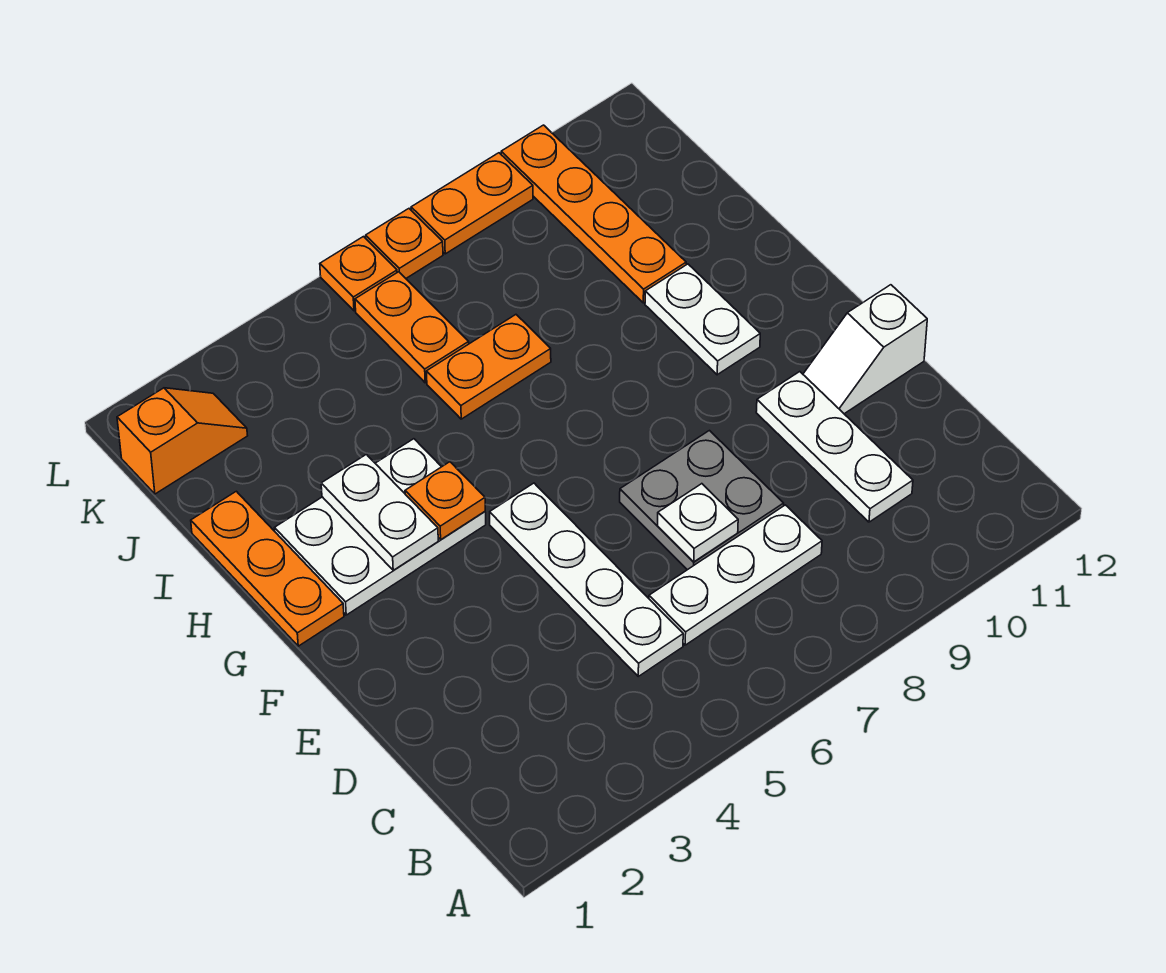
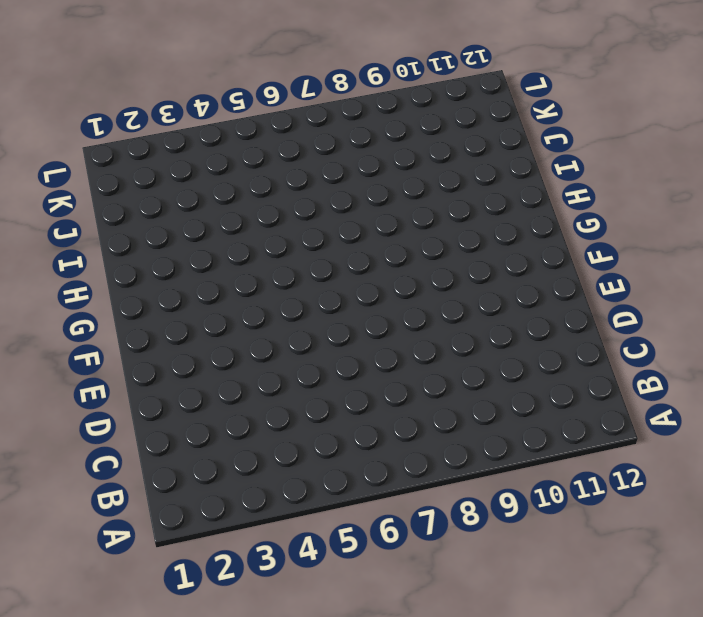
none -> white plate C5:F5 level 1
none -> white plate C6:C8 level 1
none -> white plate C10:E10 level 1

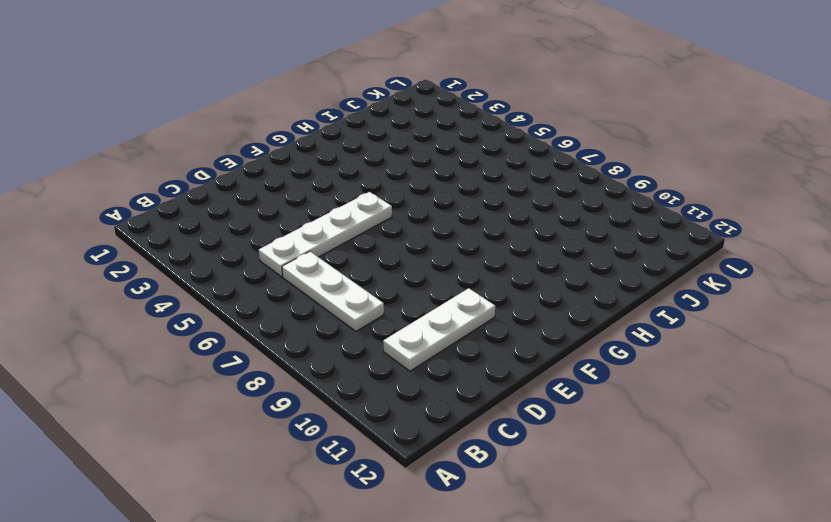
none -> grey plate D7:E8 level 1
none -> white slope E11:E12 level 1 top 12
none -> orange plate G1:I1 level 1

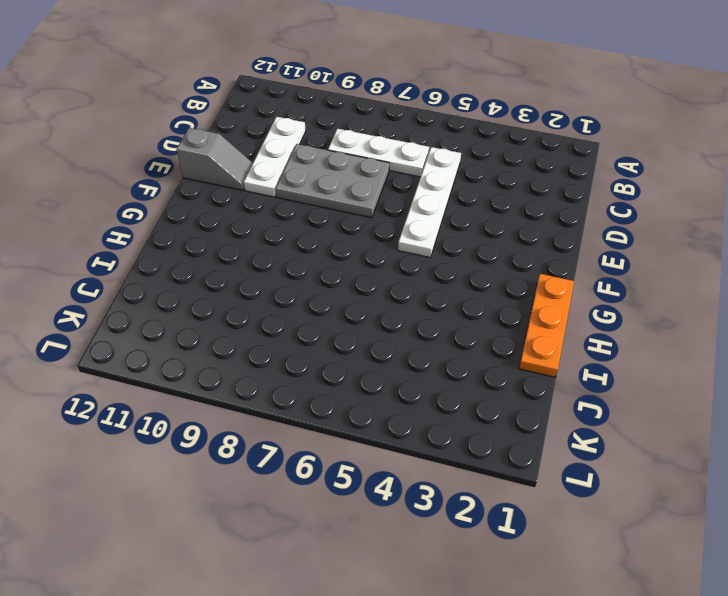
grey plate D7:E9 level 1 -> grey plate D7:E8 level 1
grey slope E11:E12 level 1 top 12 -> white slope E11:E12 level 1 top 12
none -> white plate G2:H4 level 1
none -> white plate G10:H10 level 1
none -> orange plate I6:I7 level 1

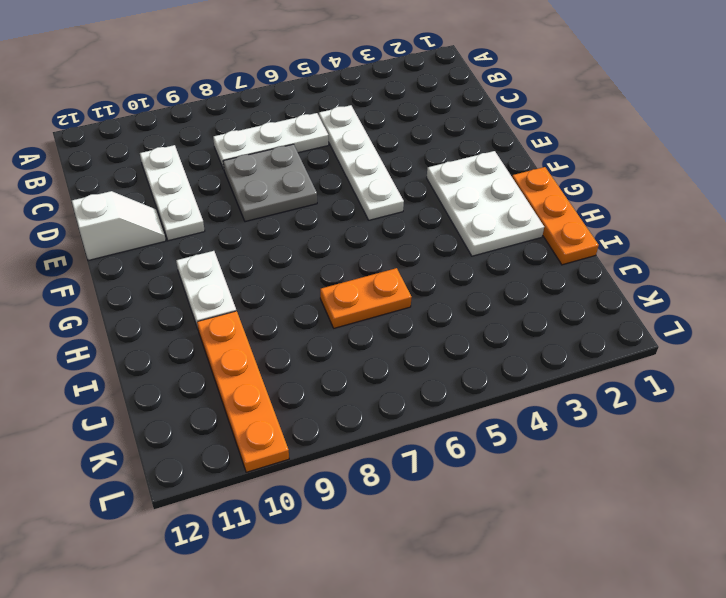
white plate F2:H3 level 1 -> white plate G2:H4 level 1
none -> orange plate J6:K6 level 1
none -> orange slope K1:K2 level 1 top 1
none -> orange plate L6 level 1

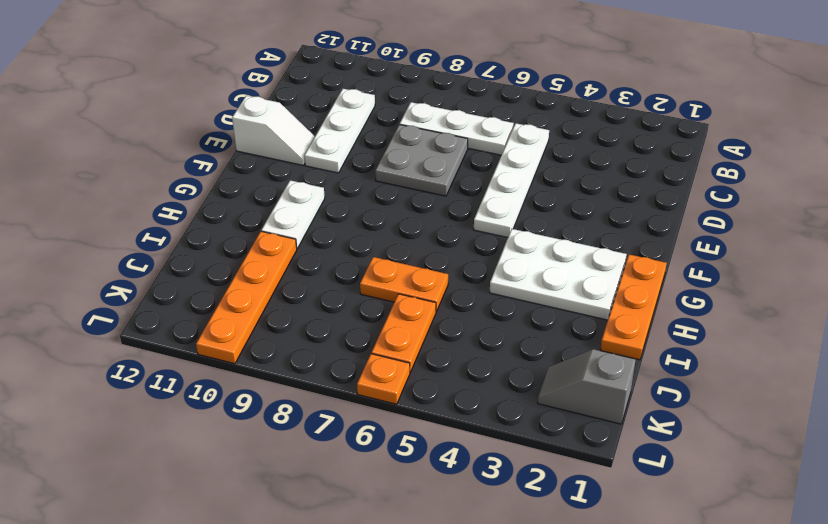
grey slope K1:K2 level 1 top 1 -> orange slope K1:K2 level 1 top 1
none -> orange plate L7 level 1
none -> orange plate L8:L9 level 1
none -> white plate D7 level 2

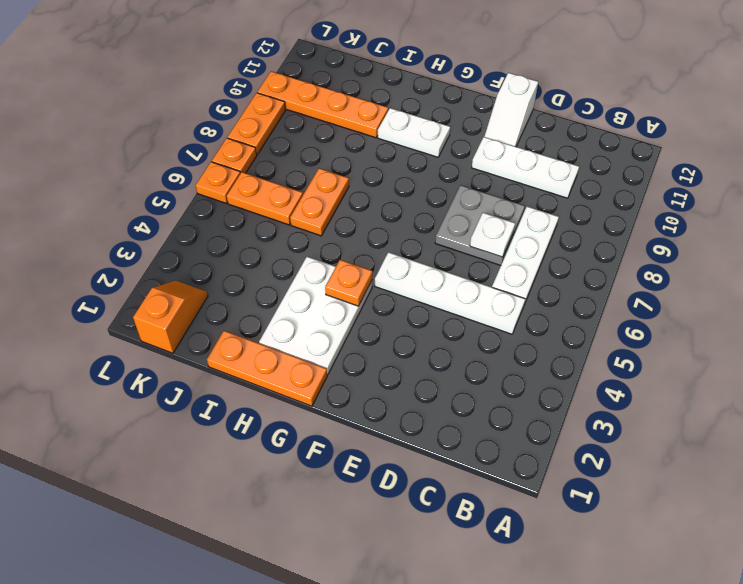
none -> white plate G3:H3 level 2

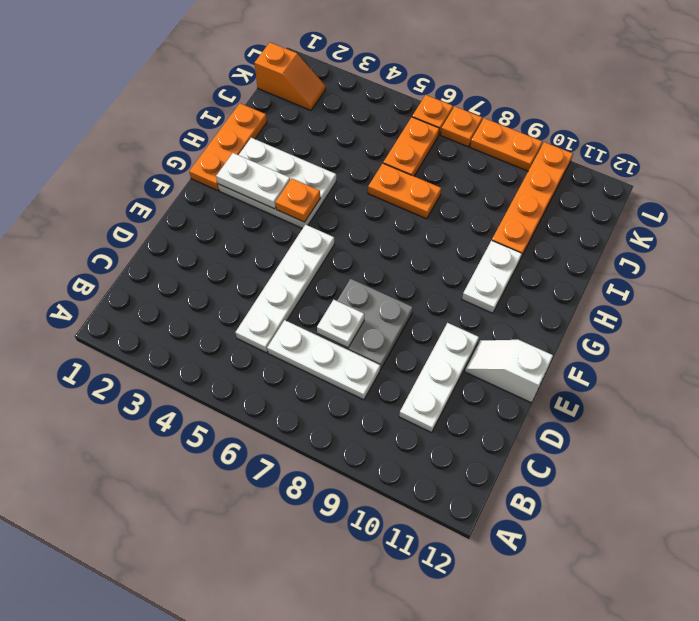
white plate G2:G3 level 2 -> white plate G3:H3 level 2

